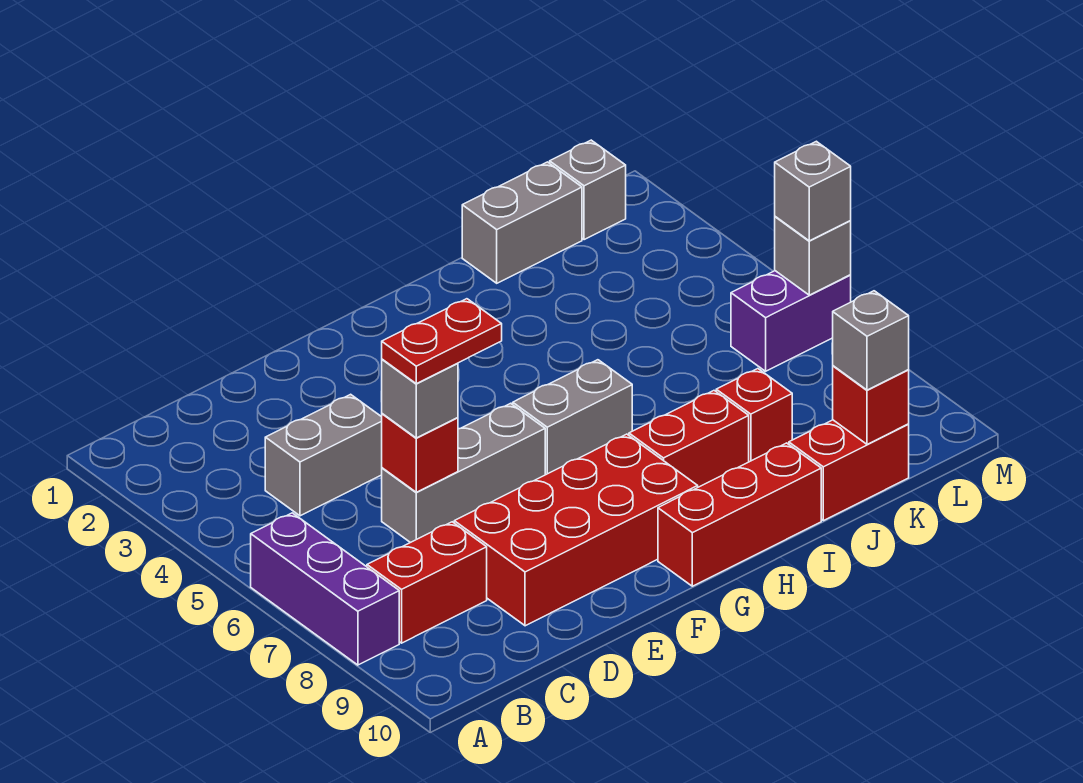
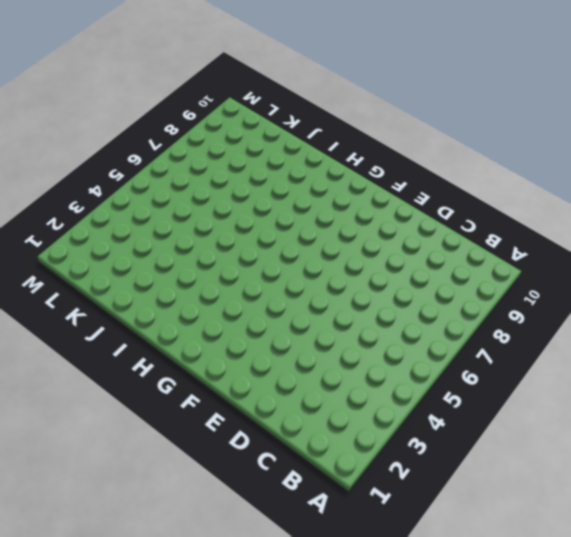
none -> purple brick A6:A8 level 1
none -> red brick B8:C8 level 1
none -> grey brick C4:D4 level 1

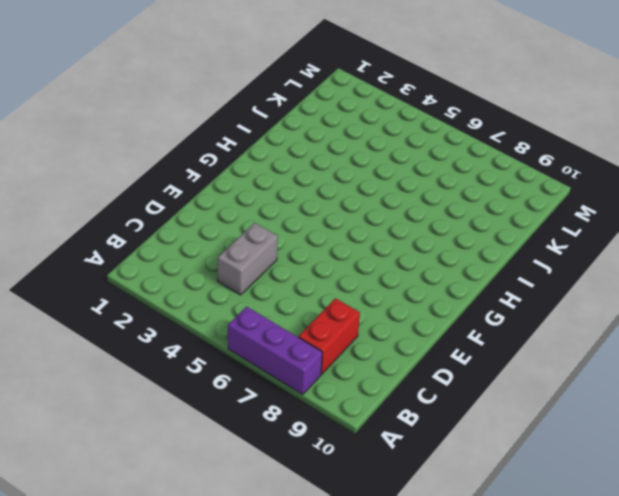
none -> grey brick D6:F6 level 1
none -> red brick D8:G9 level 1
none -> grey brick G6:H6 level 1

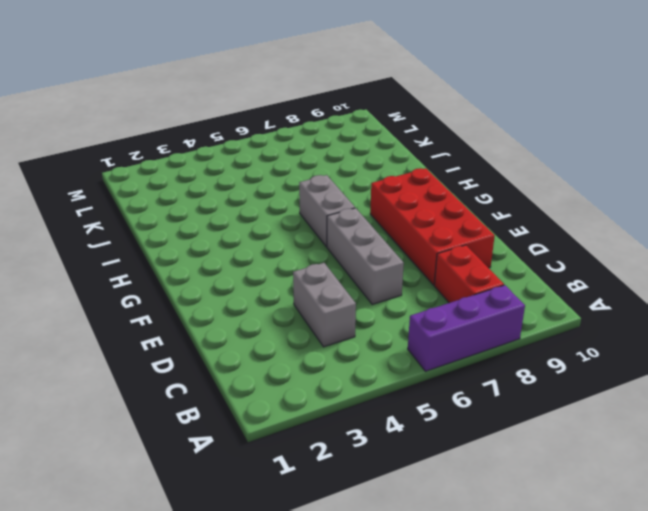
none -> red brick G10:I10 level 1
none -> red brick H8:I8 level 1
none -> grey brick J1:K1 level 1

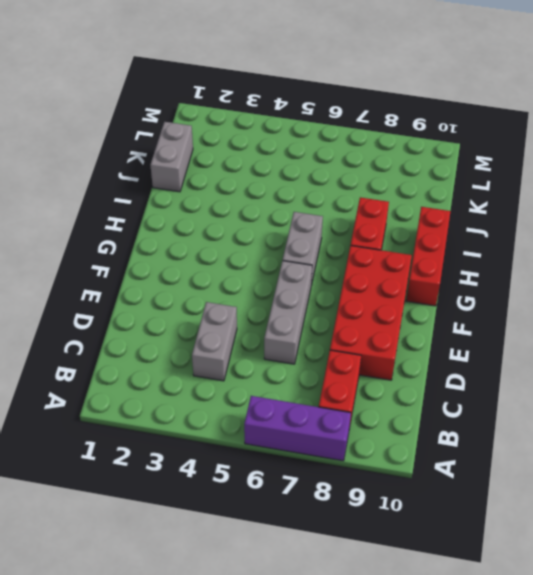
none -> red brick J8 level 1
none -> red brick J10:K10 level 1
none -> grey brick L1 level 1

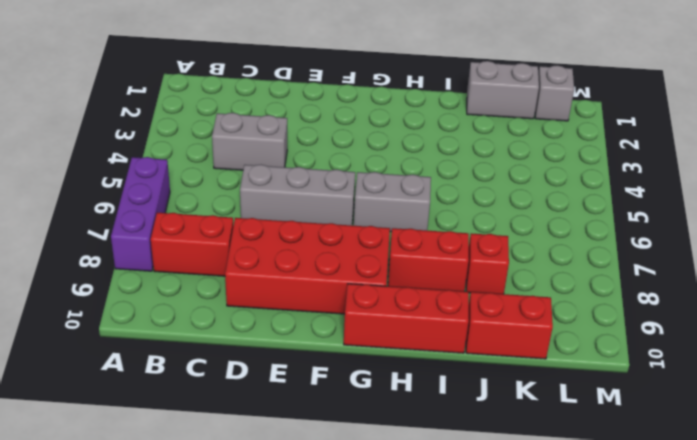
none -> purple brick L6:M6 level 1
none -> red brick D6 level 2
none -> red brick K10 level 2

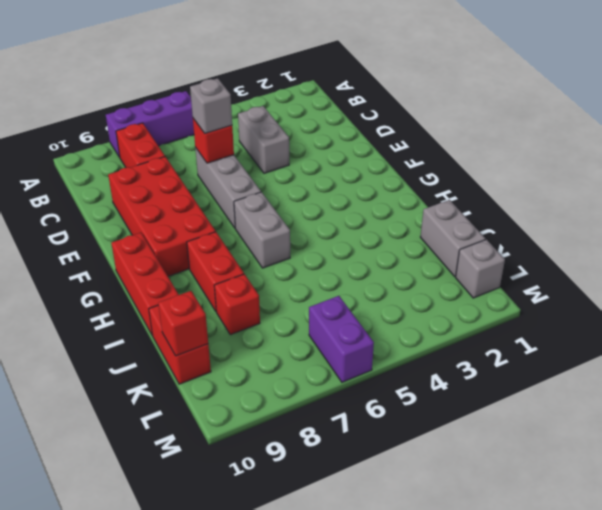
none -> grey brick M6 level 2
none -> grey brick K10 level 3
none -> grey brick M6 level 3

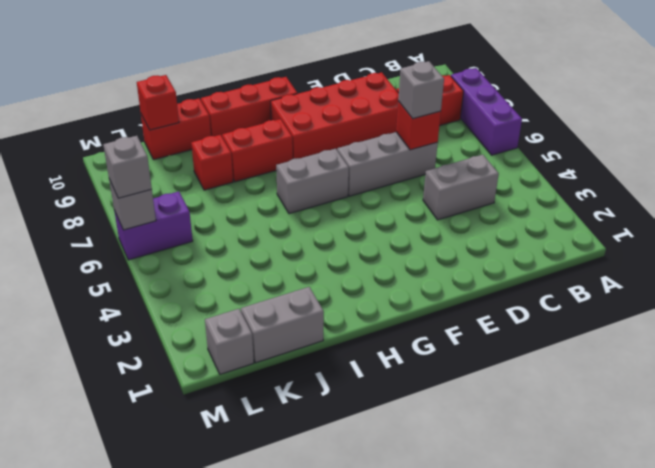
none -> grey brick K10 level 3
none -> red plate D6:E6 level 4

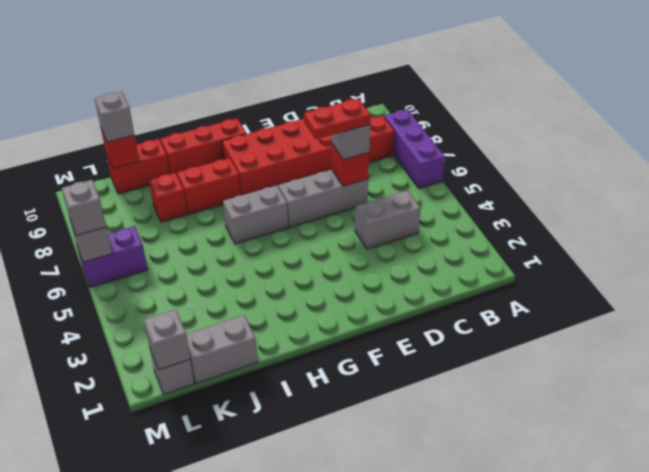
grey brick L1 level 2 -> none

